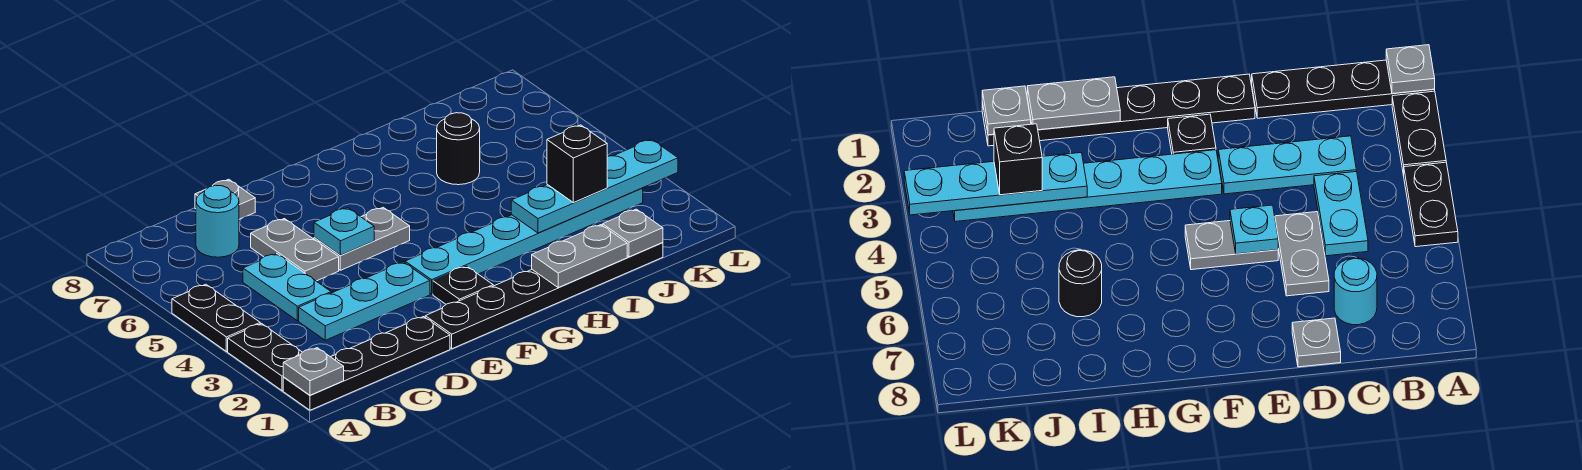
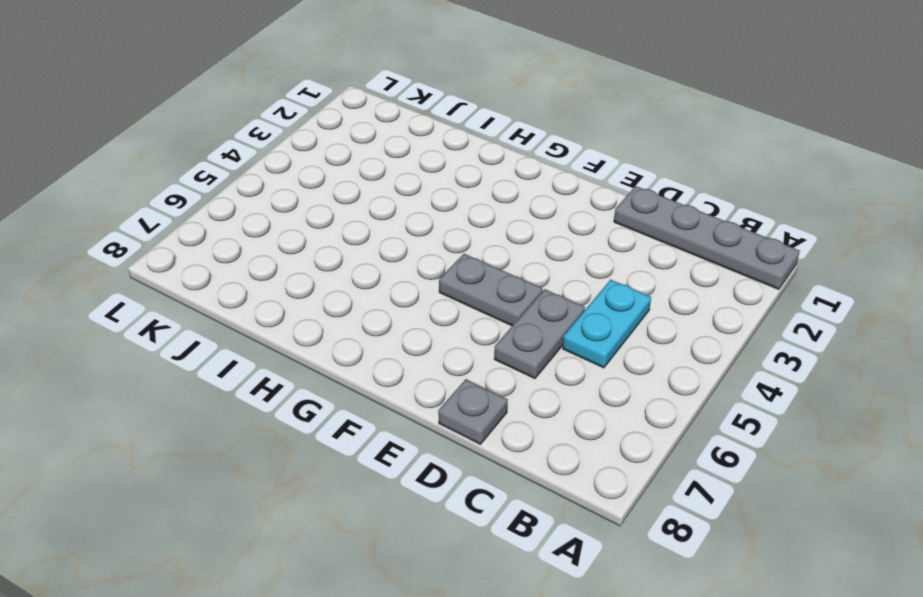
grey plate A1:D1 level 1 -> black plate A1:D1 level 1
none -> black plate A2:A3 level 1
none -> black plate A4:A5 level 1
none -> cyan plate C3:E3 level 1

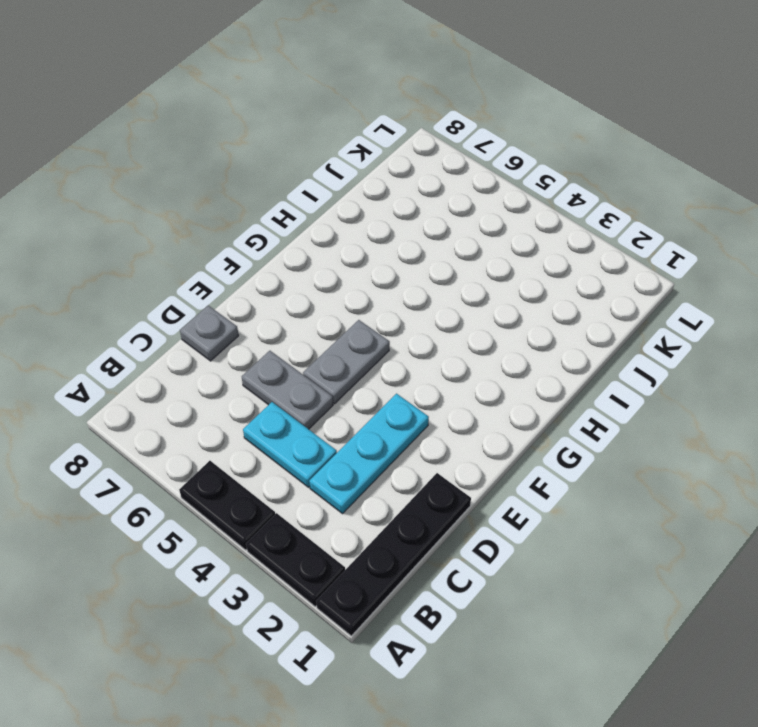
none -> cyan round brick C7 level 1
none -> black plate E1:J1 level 1
none -> black plate F2 level 1

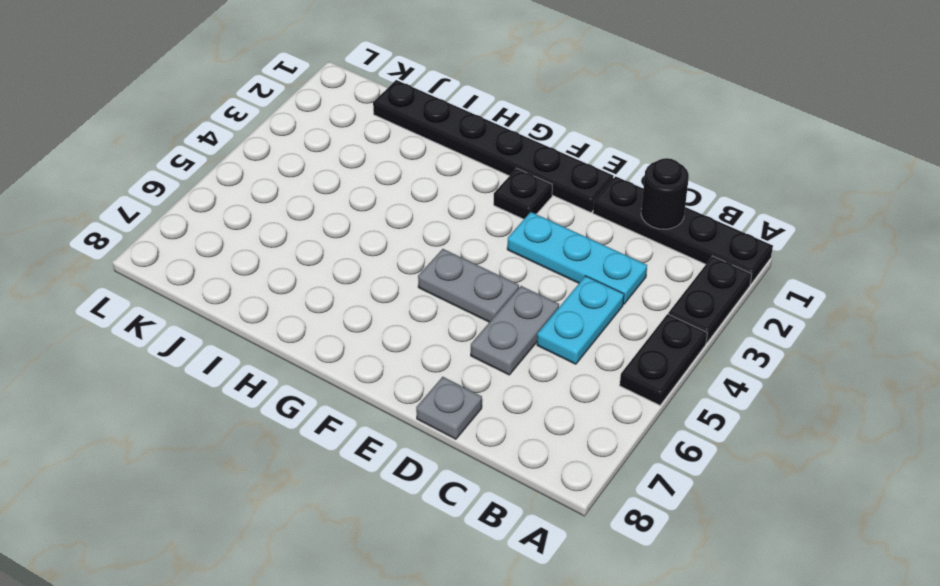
black round brick C1 level 2 -> black round brick I6 level 1
none -> cyan round brick C7 level 1
none -> cyan plate F3:K3 level 1
none -> grey plate A1 level 2

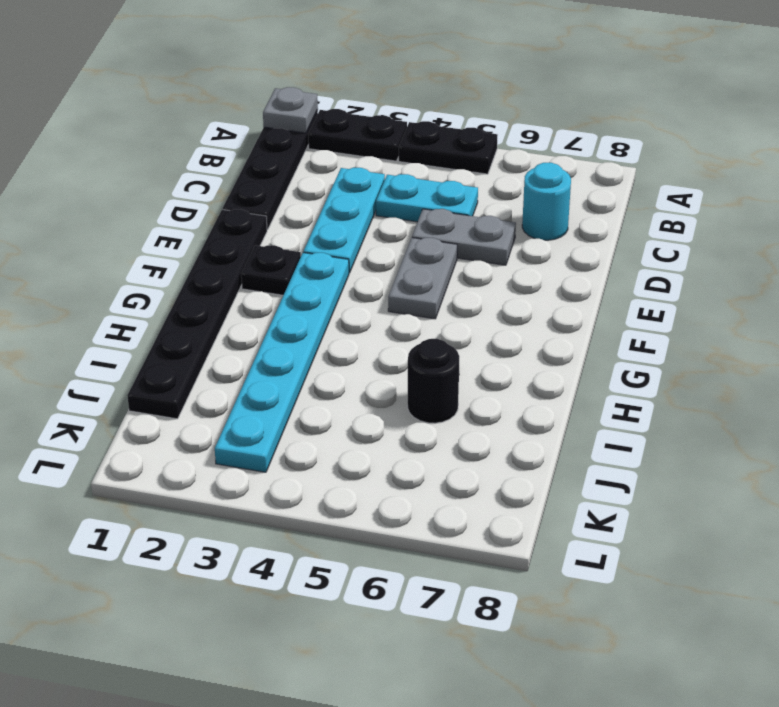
none -> grey plate D8 level 1
none -> cyan plate E5 level 2
none -> grey plate H1:I1 level 2

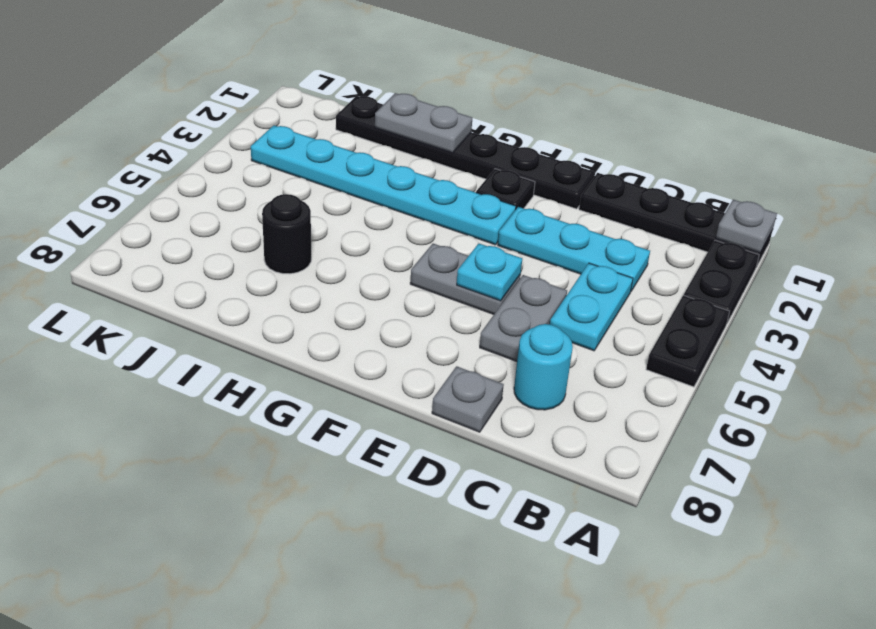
none -> cyan plate I3:L3 level 2
none -> grey plate J1 level 2
none -> black brick J3 level 3

